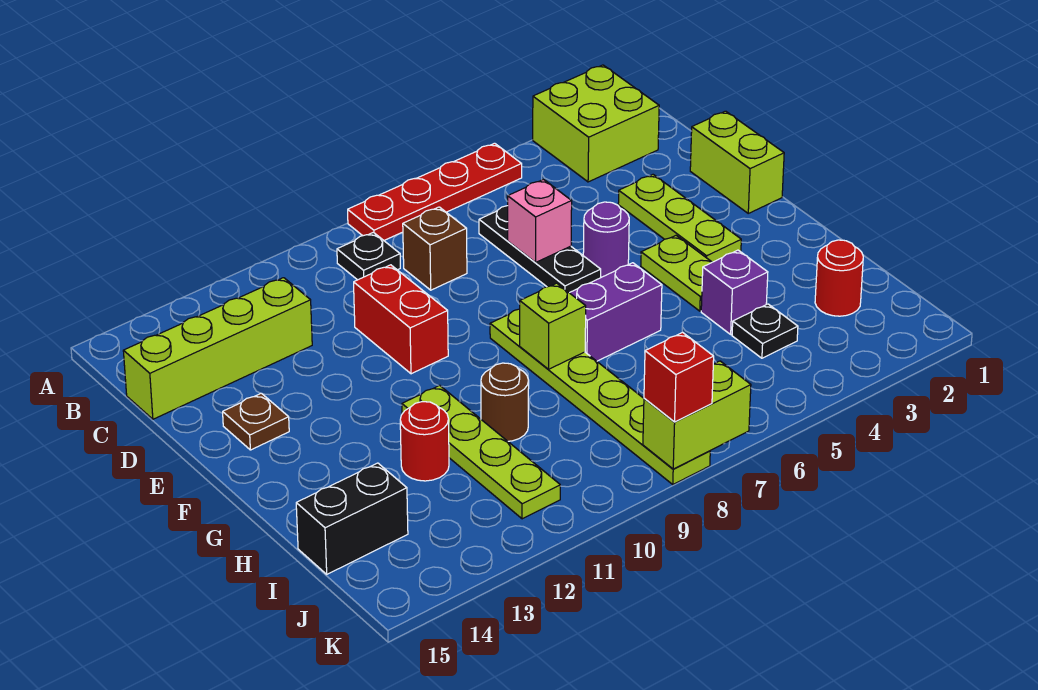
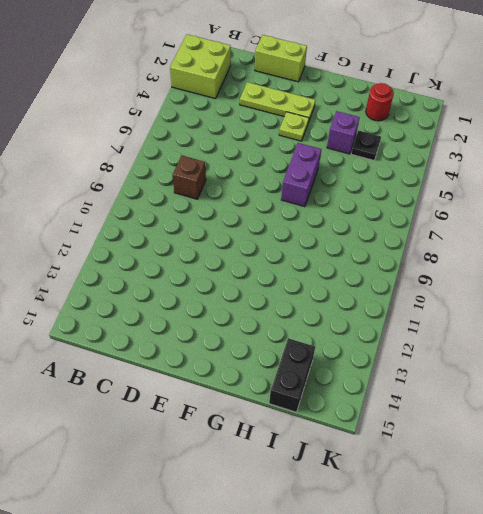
lime plate F4 level 1 -> lime plate F4:G4 level 1
none -> red plate A5:A8 level 1
none -> black plate B9 level 1
none -> black plate C6:E6 level 1

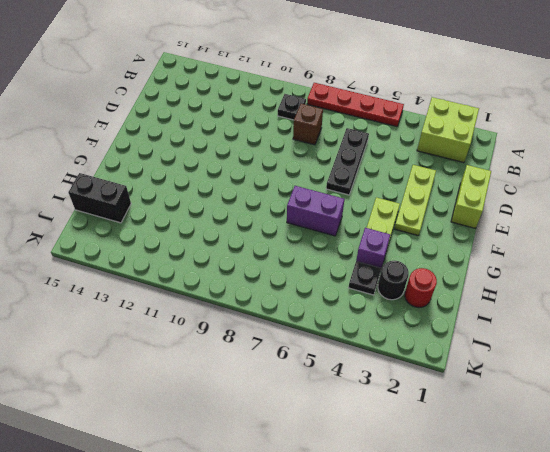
black round brick I3 level 1 -> none
none -> lime brick C12:C15 level 1
none -> red brick D10:E10 level 1
none -> purple round brick E5 level 1

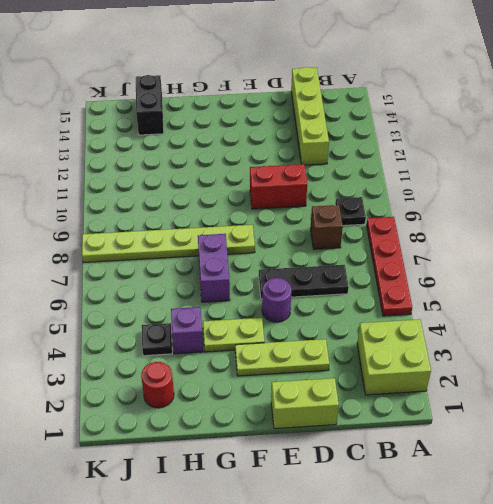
none -> brown plate E14 level 1
none -> lime plate G11:J11 level 1
none -> brown round brick H10 level 1

